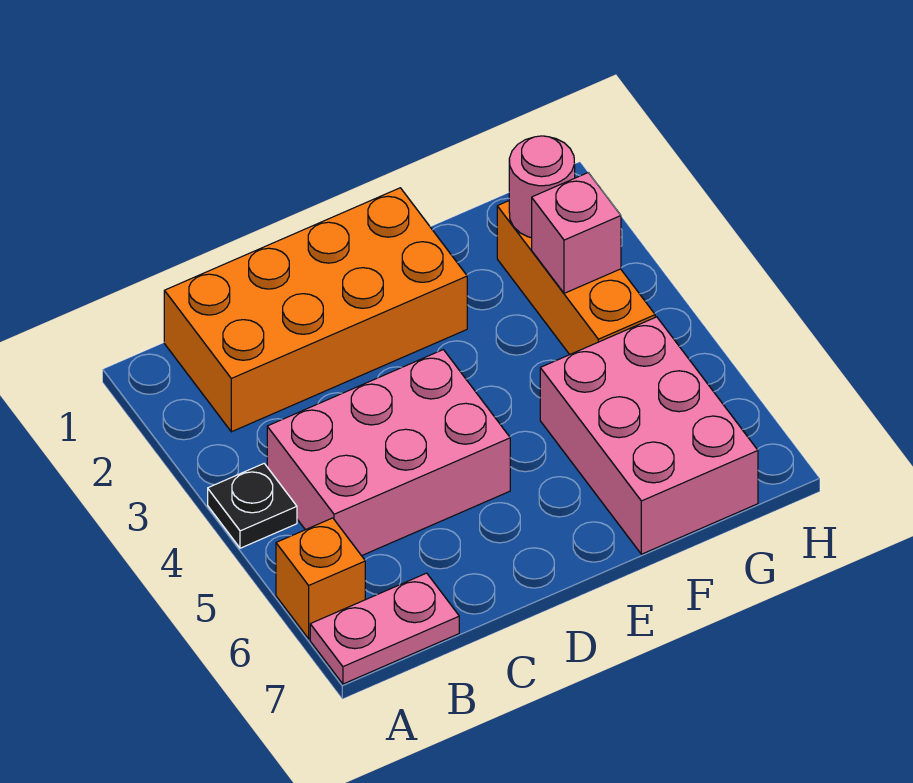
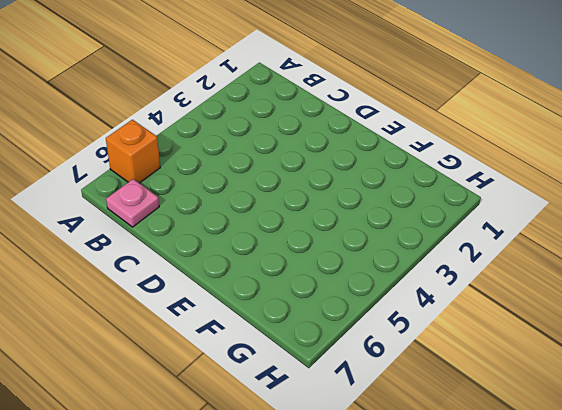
pink plate B7 level 1 -> pink plate A7:B7 level 1
none -> black plate A4 level 1
none -> orange brick B1:E2 level 1

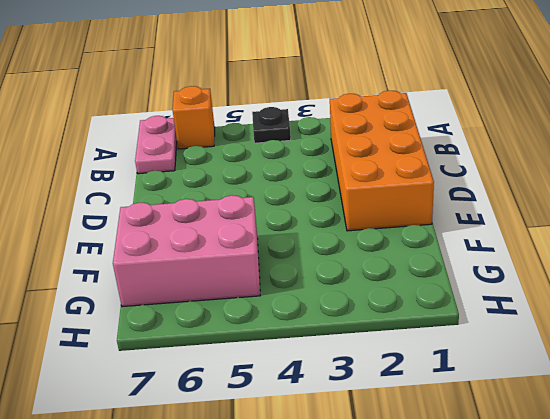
none -> pink brick B4:D5 level 1
none -> orange brick G2:G4 level 1

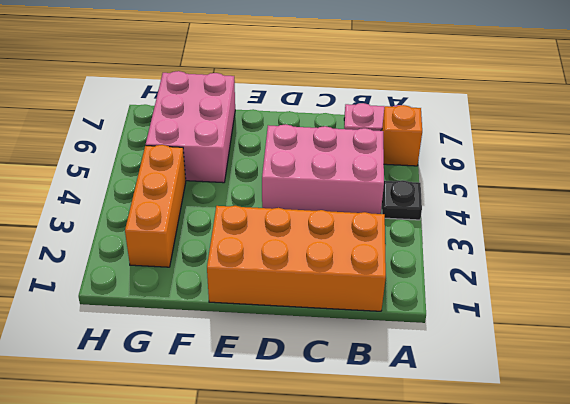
none -> pink round brick G2 level 2
none -> pink brick G3 level 2

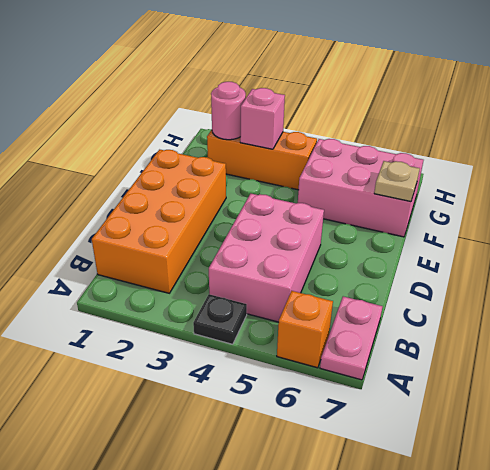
tan plate F7 level 2 -> none

